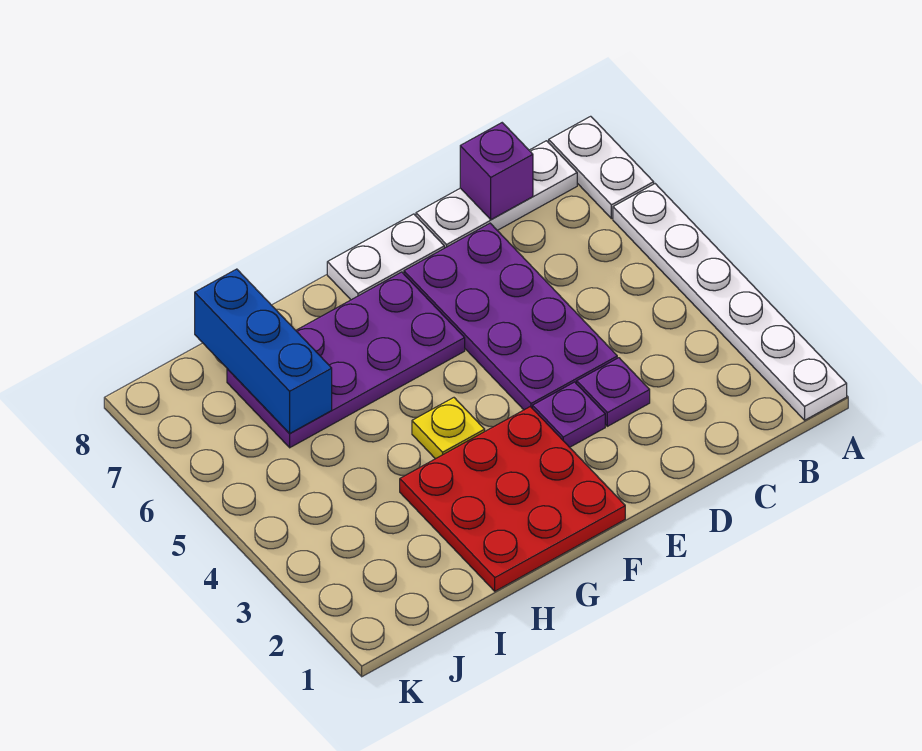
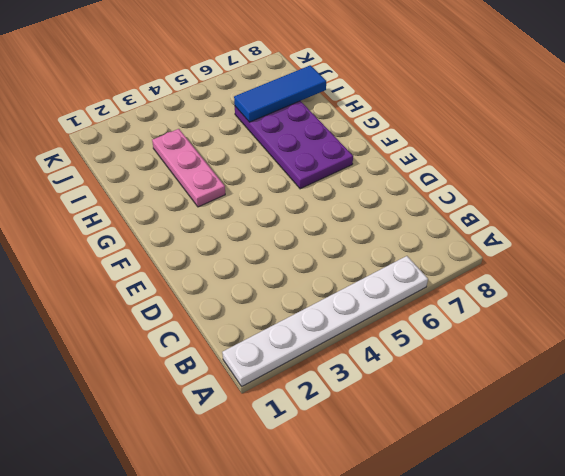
pink plate G3:I3 level 1 -> red plate F1:H3 level 1
blue tile I6:I8 level 2 -> blue brick I6:I8 level 2
none -> white plate A7:A8 level 1
none -> white plate B8:D8 level 1
none -> purple plate D3 level 1

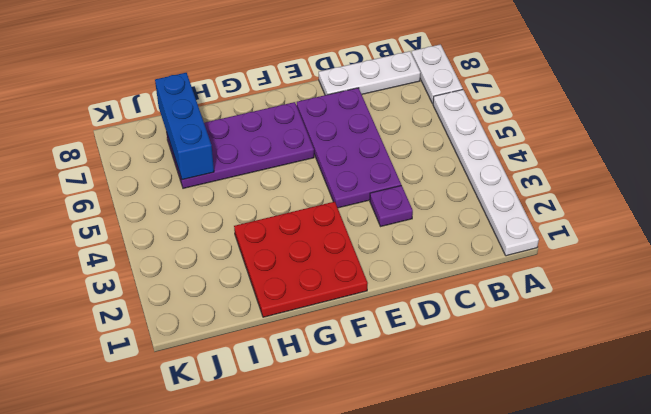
none -> purple plate E3 level 1
none -> white plate E8:F8 level 1
none -> yellow plate G4 level 1

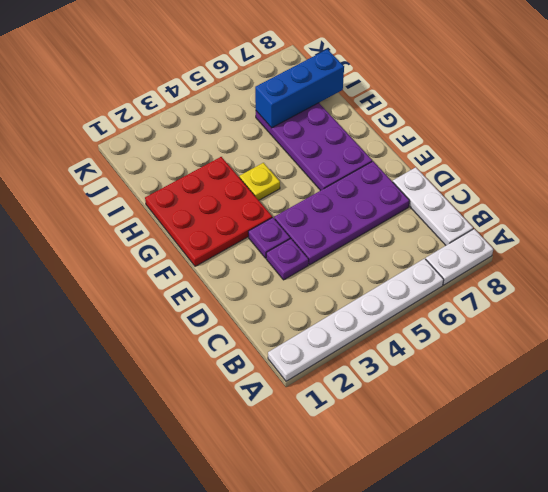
none -> white plate E8:F8 level 1
none -> purple brick C8 level 2

